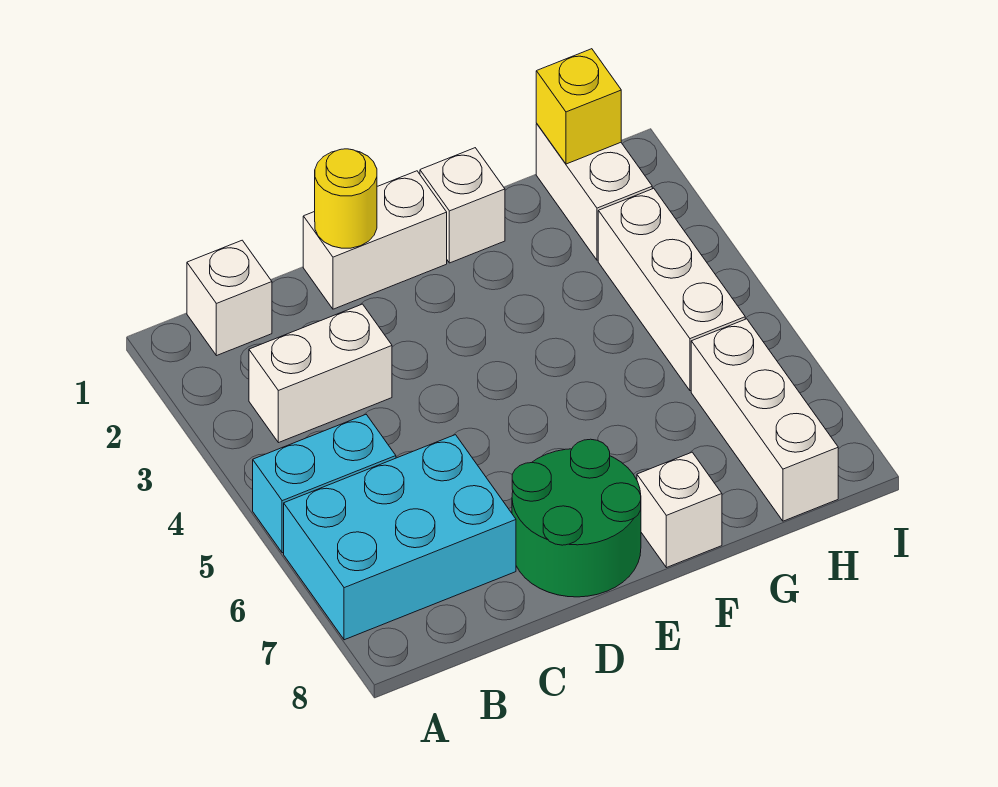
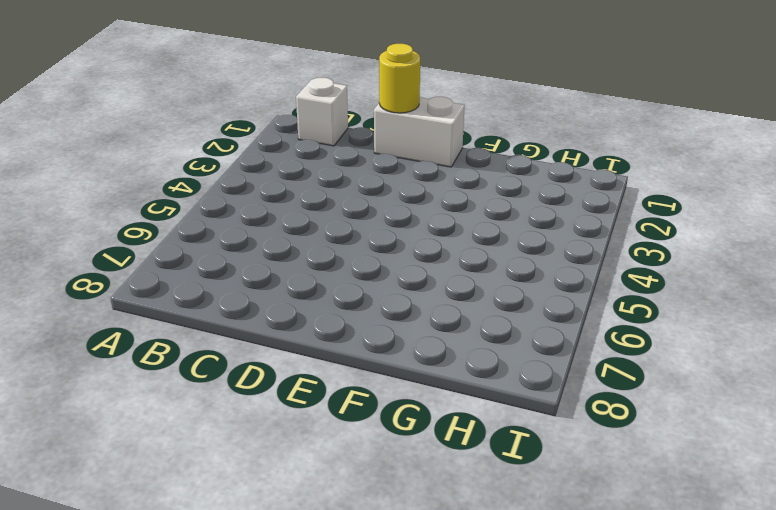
none -> cyan brick A5:B5 level 1
none -> cyan brick A6:C7 level 1
none -> white brick B3:C3 level 1

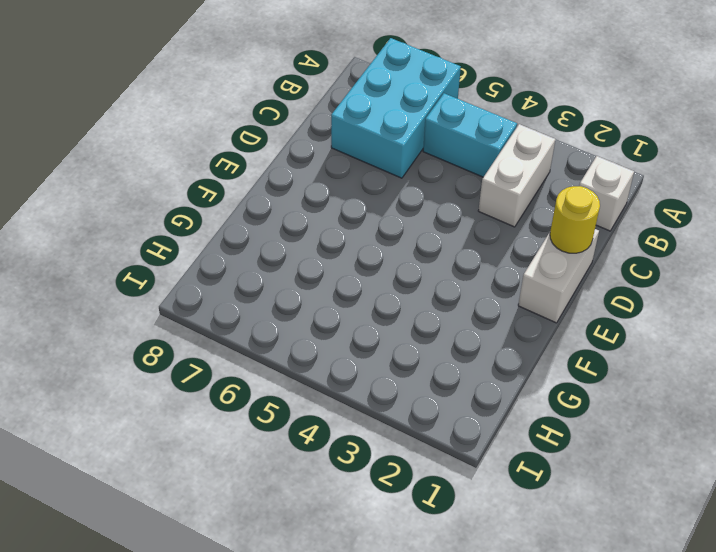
cyan brick B4:B5 level 1 -> cyan brick A5:B5 level 1
none -> green round brick D7:E8 level 1
none -> white brick F1 level 1
none -> white brick F8 level 1

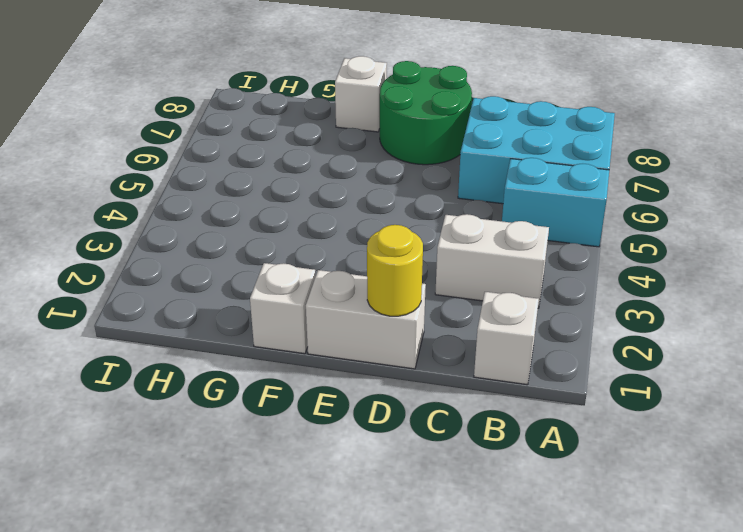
none -> white brick H1:H2 level 1
none -> white brick H3:H5 level 1
none -> white brick H6:H8 level 1

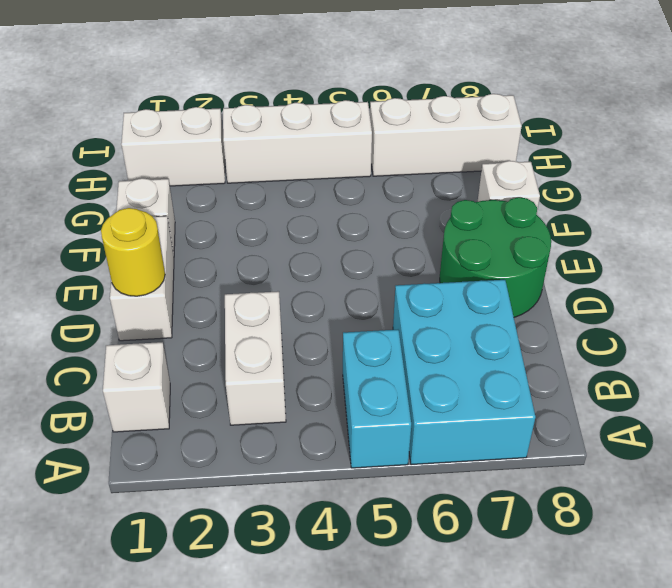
none -> yellow brick H1 level 2

